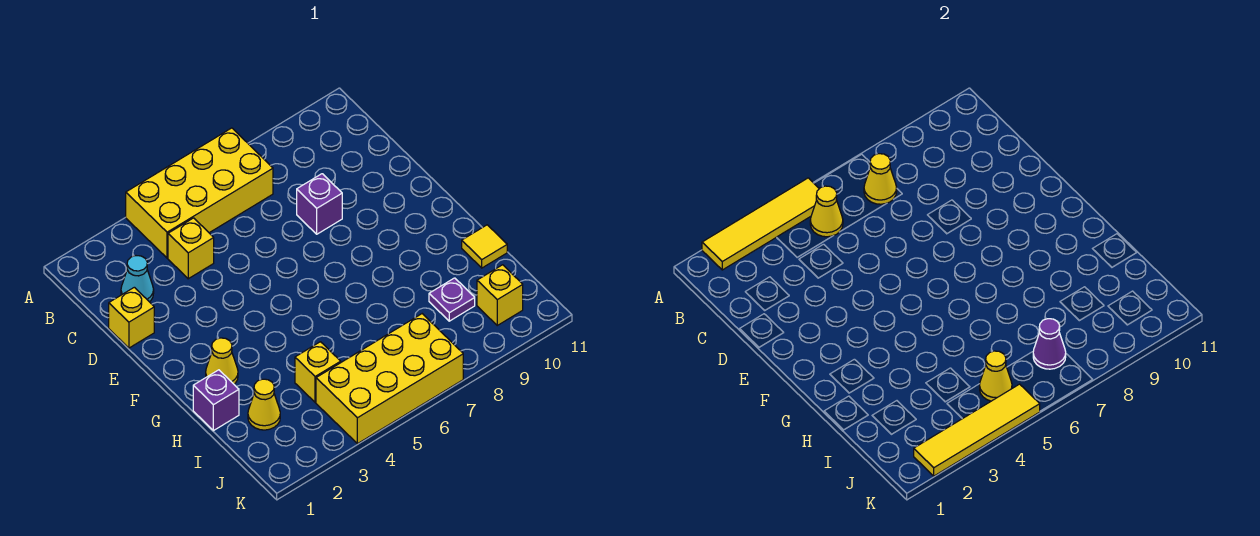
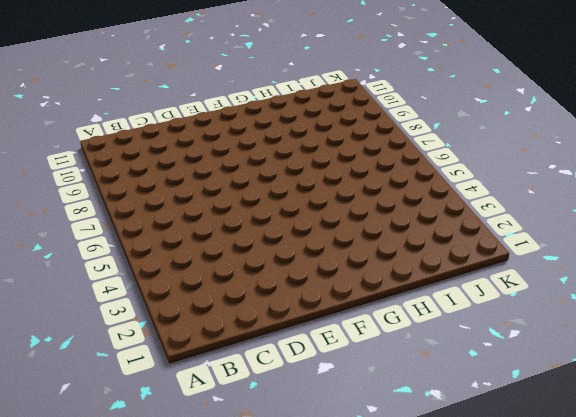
none -> yellow brick A4:B7 level 1
none -> cyan cone C2 level 1
none -> yellow brick C4 level 1

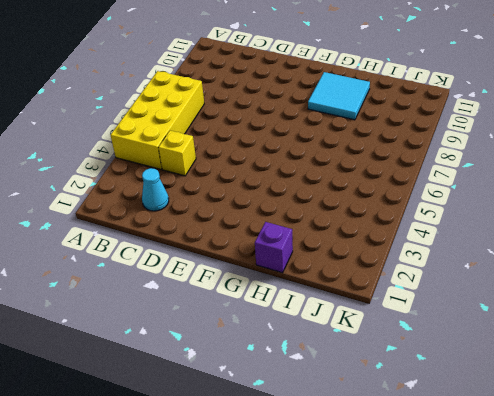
cyan tile G9:H10 level 1 -> none
none -> yellow brick D1 level 1
none -> purple brick D8 level 1
none -> yellow cone G2 level 1

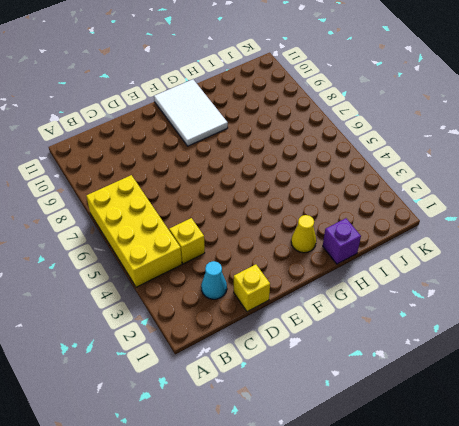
white tile F9:G11 level 1 -> none
none -> purple brick D8 level 1
none -> yellow tile H11 level 1
none -> yellow cone I2 level 1

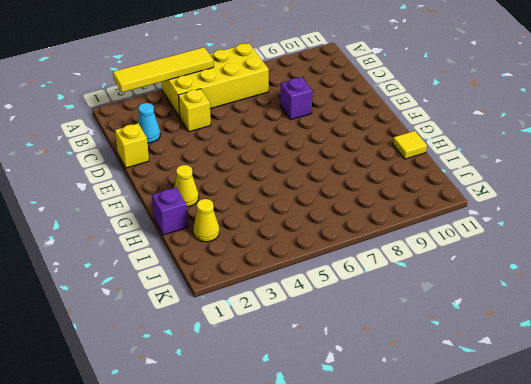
none -> yellow brick I4 level 1
none -> purple plate I9 level 1
none -> yellow brick J4:K7 level 1

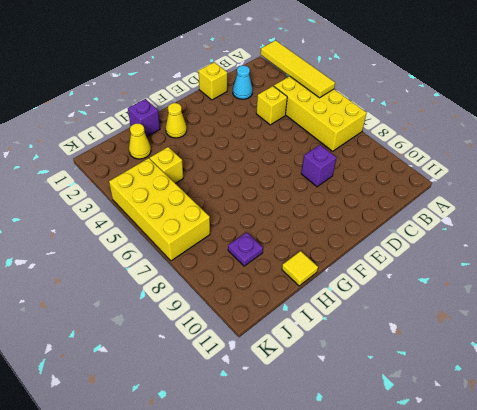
none -> yellow brick J10 level 1
none -> yellow cone B5 level 2
none -> yellow cone B7 level 2

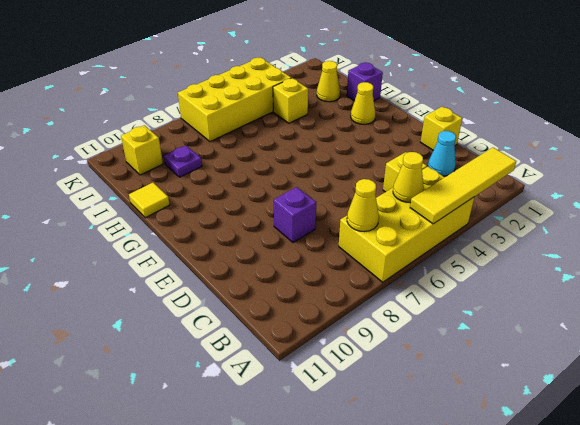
none -> yellow cone J5 level 2
none -> purple cone J7 level 2
none -> yellow tile K2:K5 level 2

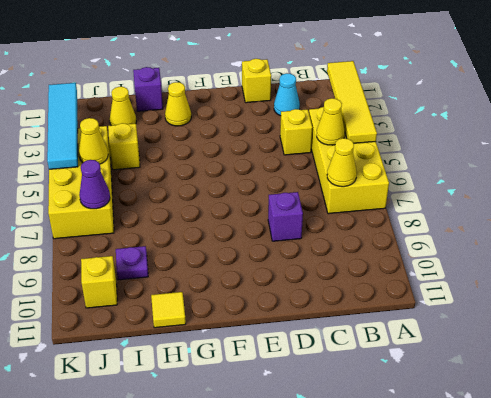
cyan tile K2:K5 level 2 -> yellow tile K2:K5 level 2

